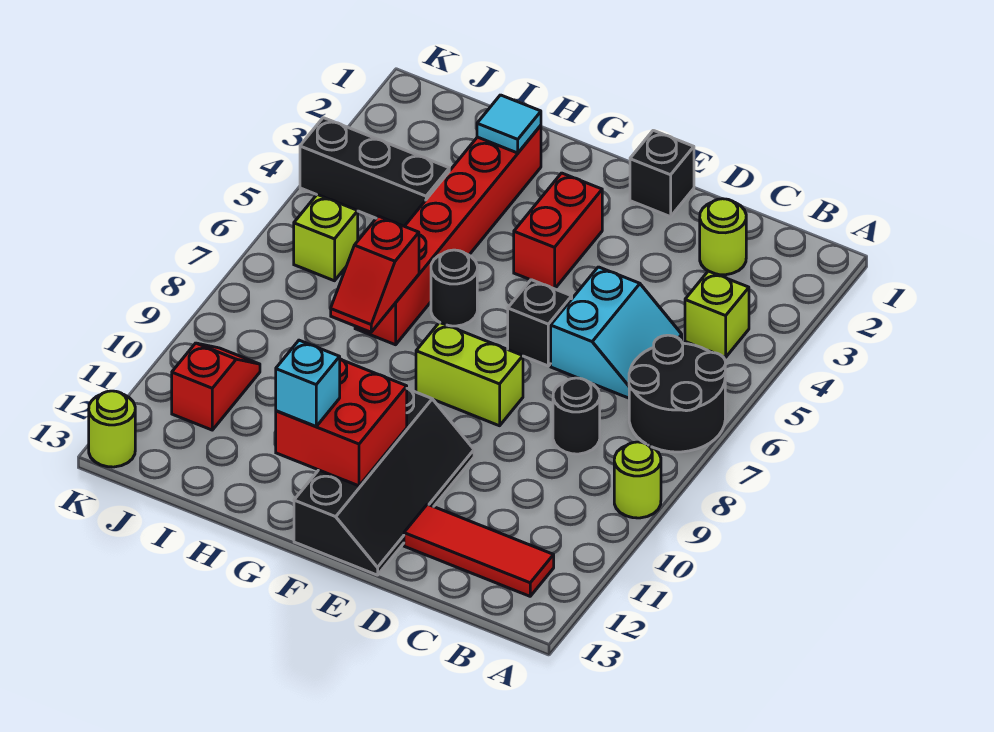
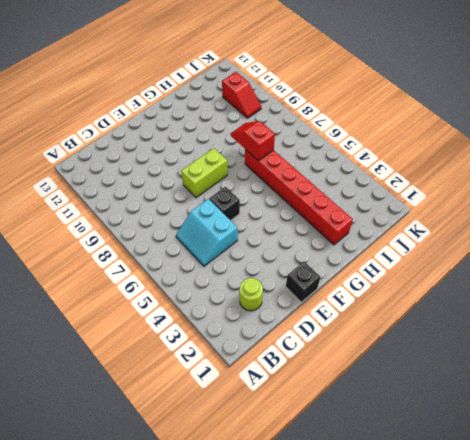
none -> black round brick A6:B7 level 1
none -> lime round brick A9 level 1
none -> lime brick B4 level 1

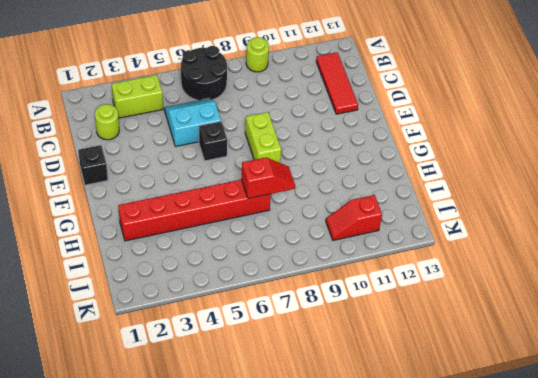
lime brick B3:B4 level 1 -> lime brick B4 level 1
none -> black round brick C8 level 1
none -> black slope E10:F13 level 1 top F
none -> red brick F3:F4 level 1

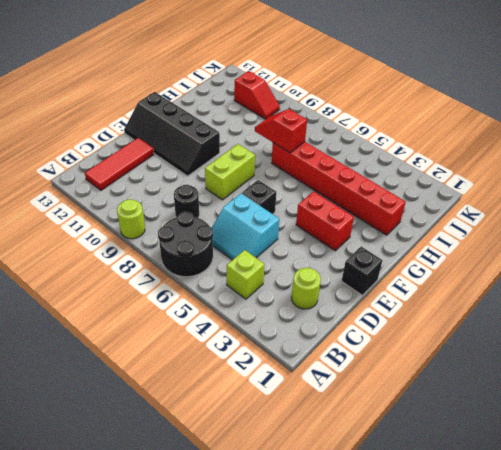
none -> black round brick G6 level 1
none -> black brick I4:K4 level 1
none -> lime brick J6 level 1

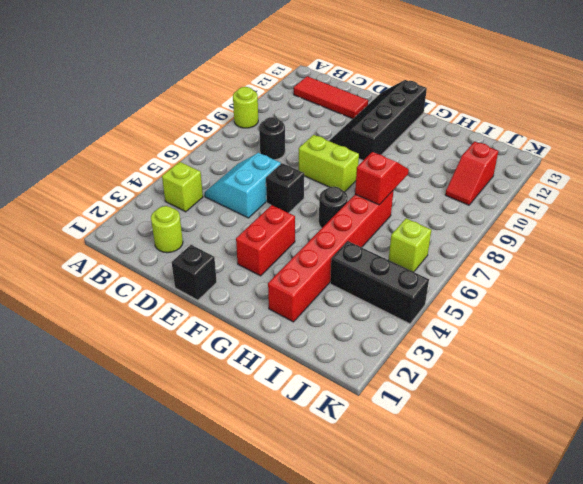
none -> black round brick A6:B7 level 1
none -> lime round brick K13 level 1
none -> red brick F11:G12 level 2

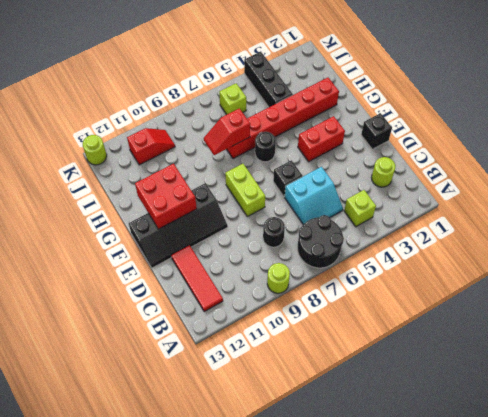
none -> cyan tile H2 level 2
none -> cyan brick G12 level 3

